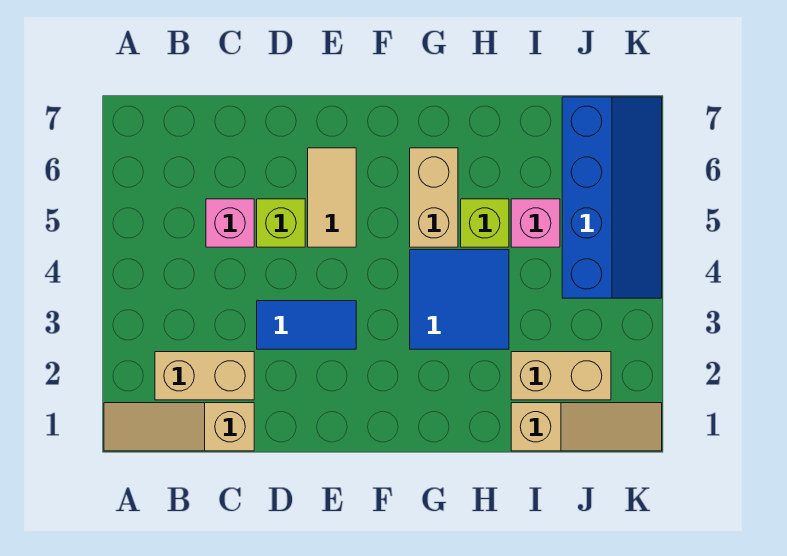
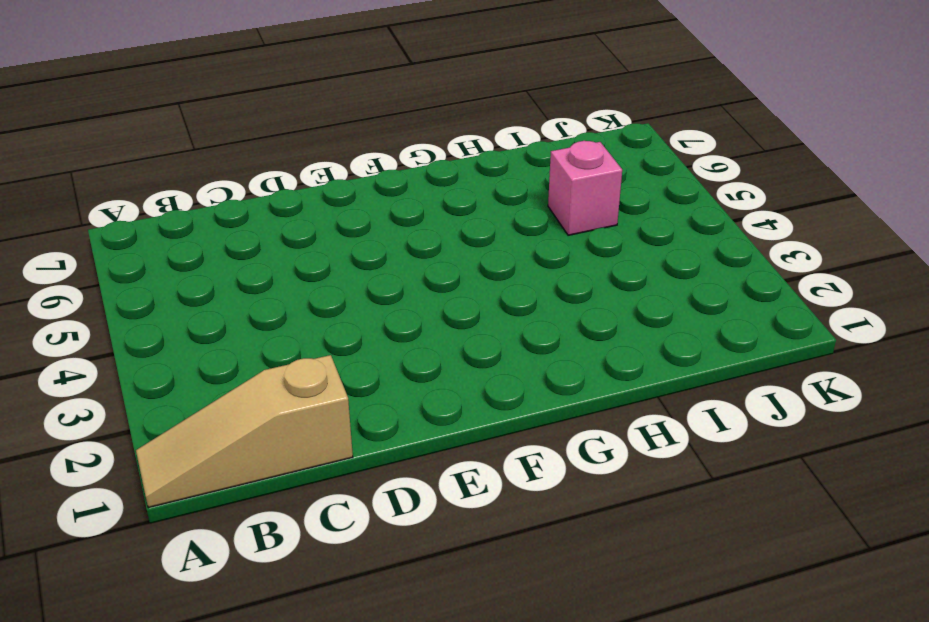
none -> tan brick B2:C2 level 1
none -> pink brick C5 level 1
none -> blue tile D3:E3 level 1

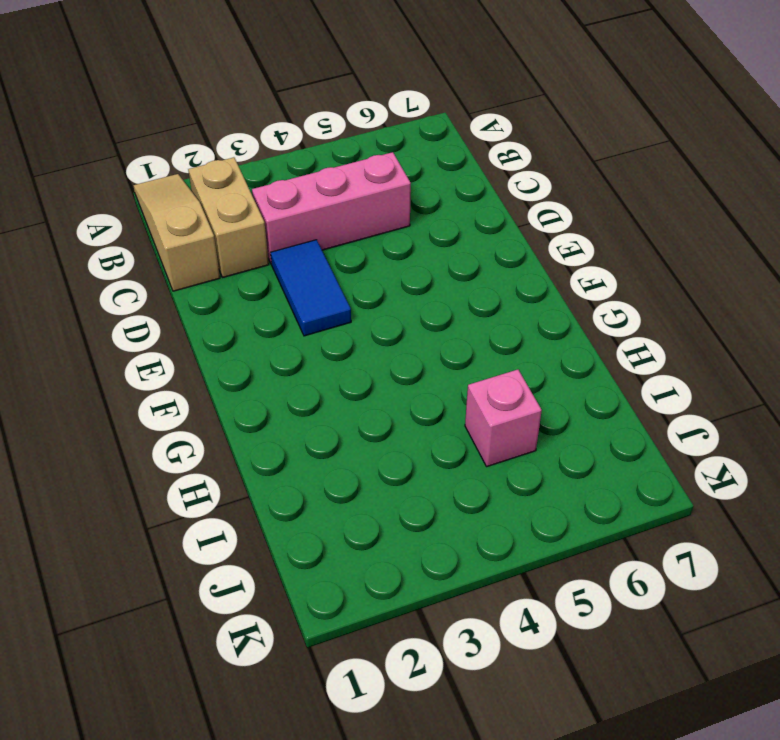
pink brick C3:C5 level 1 -> pink brick C5 level 1
none -> lime brick D5 level 1
none -> tan tile E5:E6 level 1
none -> blue tile G3:H4 level 1

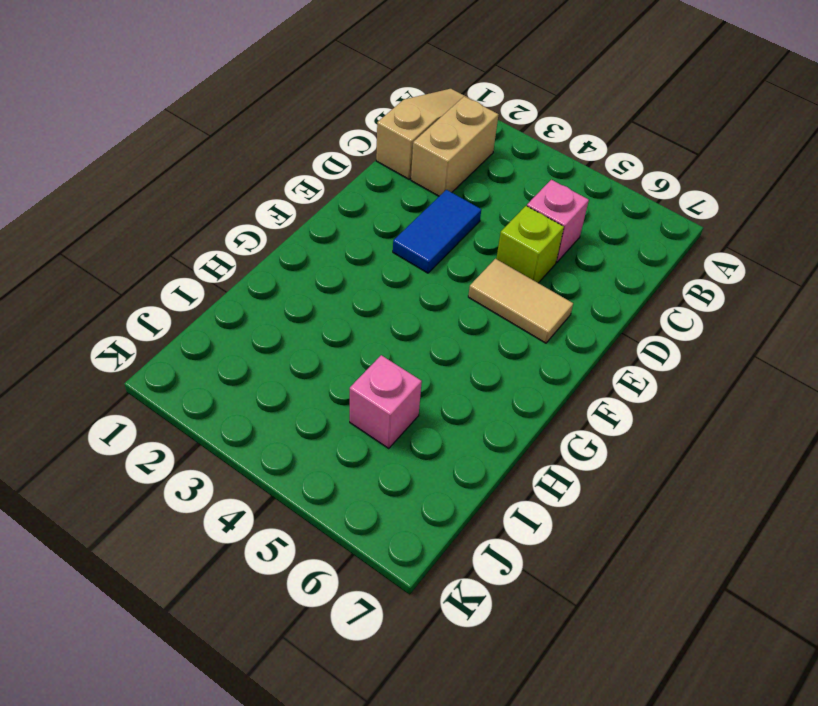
none -> blue tile G3:H4 level 1
none -> tan brick G5:G6 level 1
none -> lime brick H5 level 1

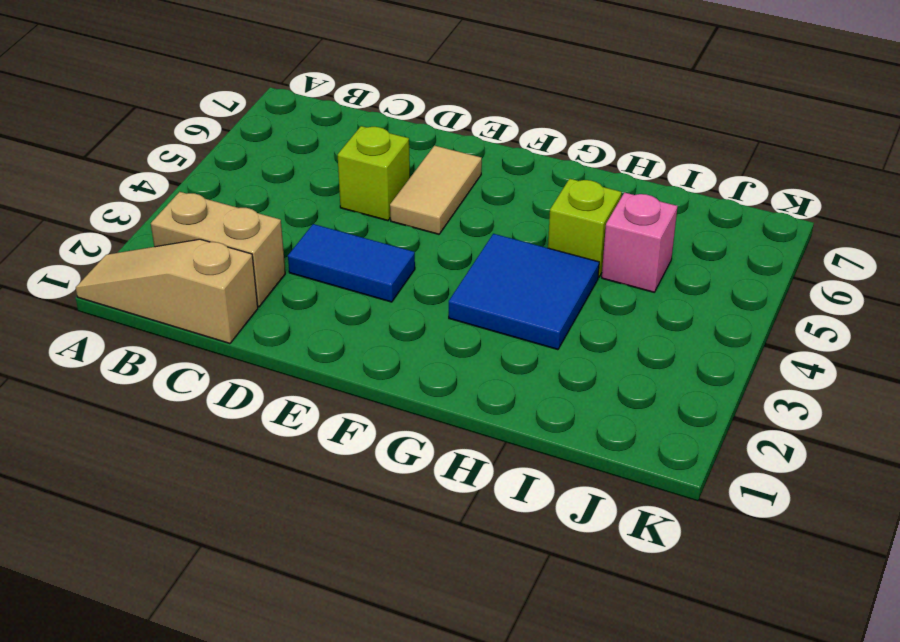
none -> pink brick C5 level 1
none -> tan brick G5:G6 level 1
none -> tan slope I1:K1 level 1 top I

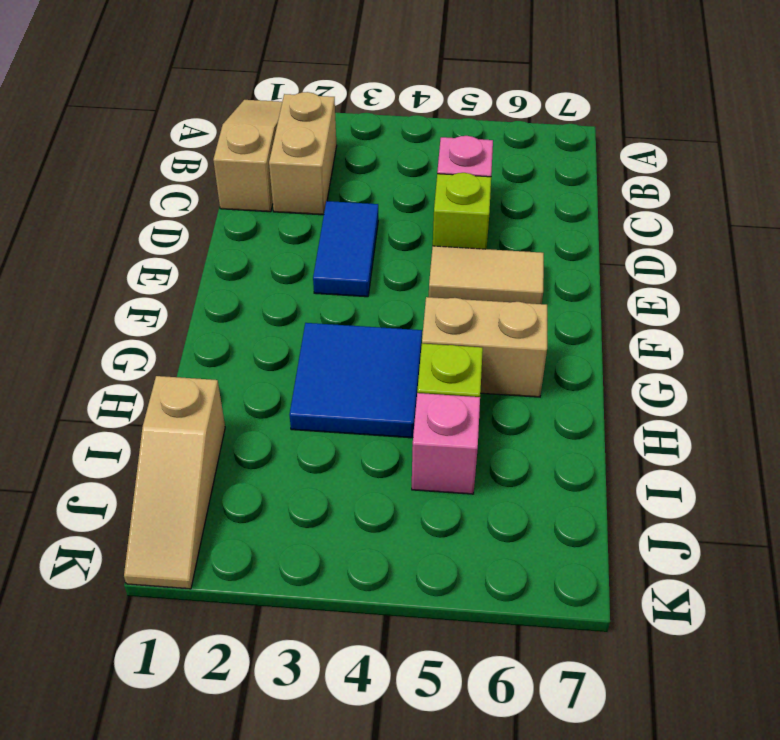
none -> tan brick I2:J2 level 1
none -> blue slope J4:K7 level 1 top J

